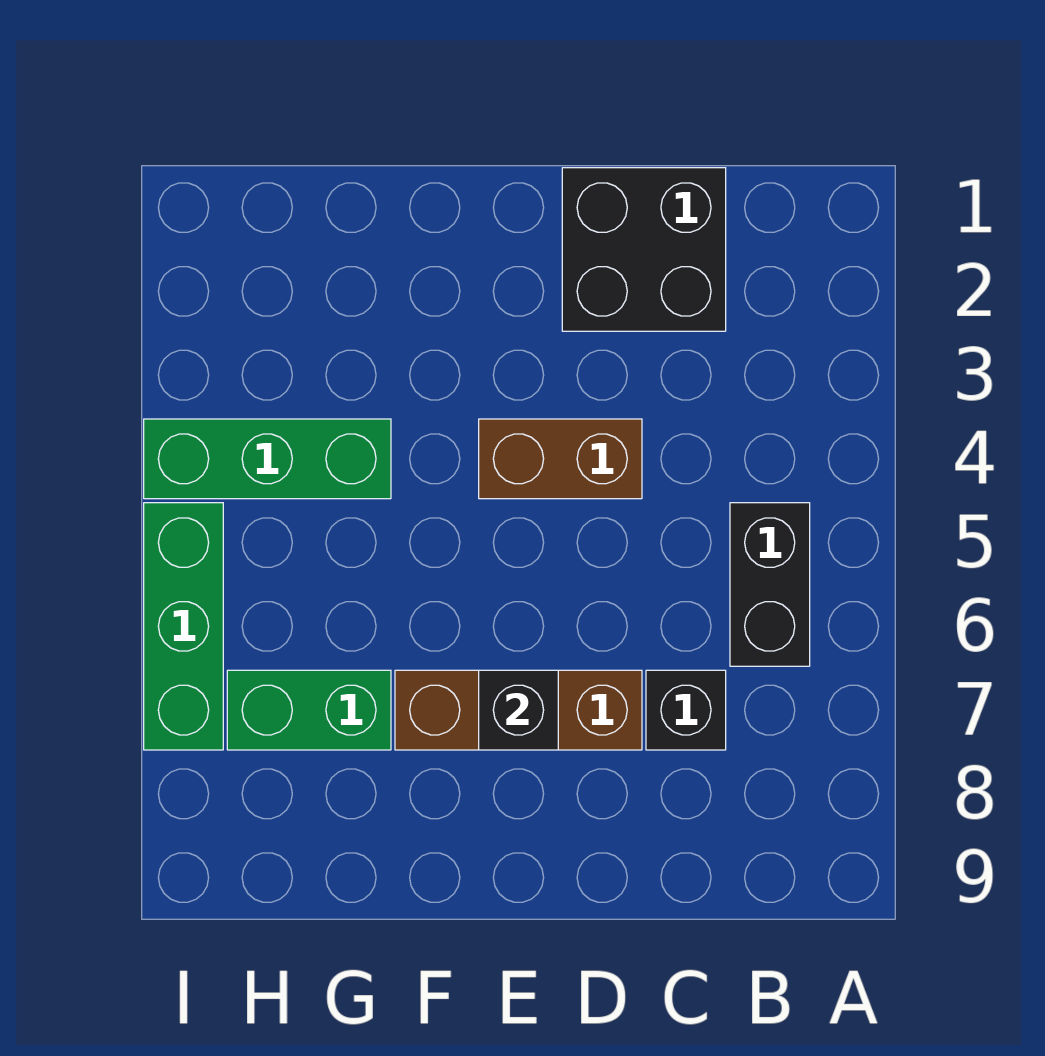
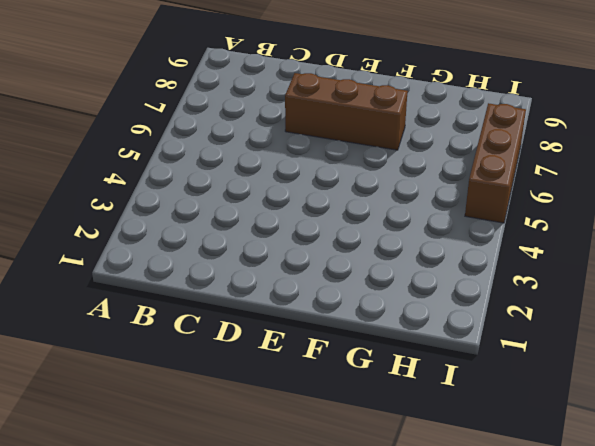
brown brick I5:I7 level 1 -> green brick I5:I7 level 1
none -> black brick B5:B6 level 1
none -> black brick C1:D2 level 1

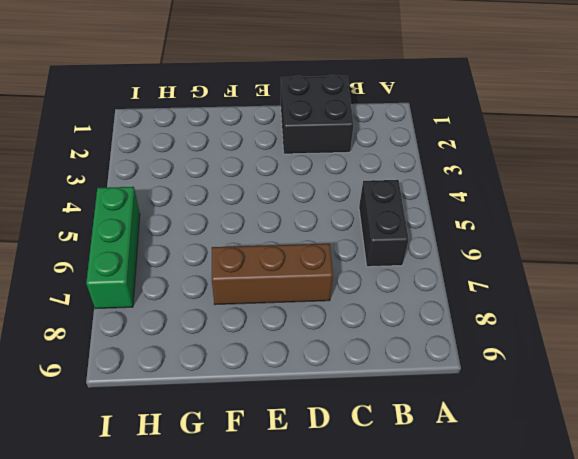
none -> black brick C7 level 1
none -> brown brick D4:E4 level 1

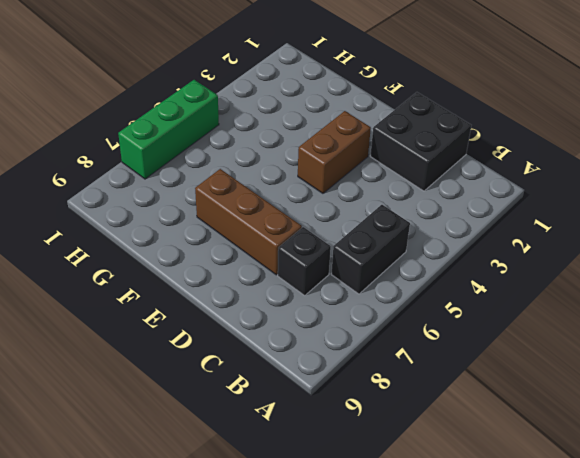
brown brick E3:E4 level 1 -> brown brick D4:E4 level 1
none -> green brick G4:I4 level 1
none -> green brick G7:H7 level 1

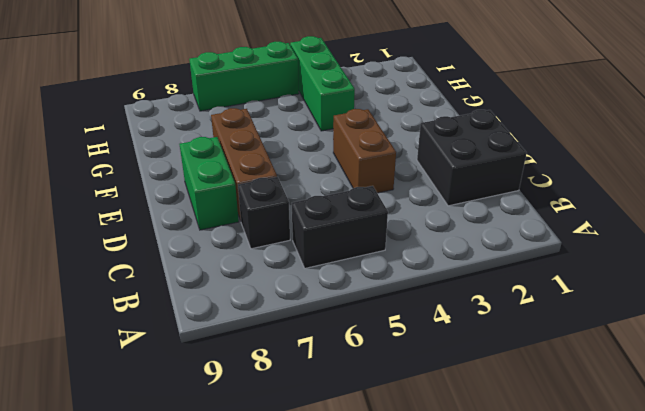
green brick D8:E8 level 1 -> green brick G7:H7 level 1
none -> black brick E7 level 2

